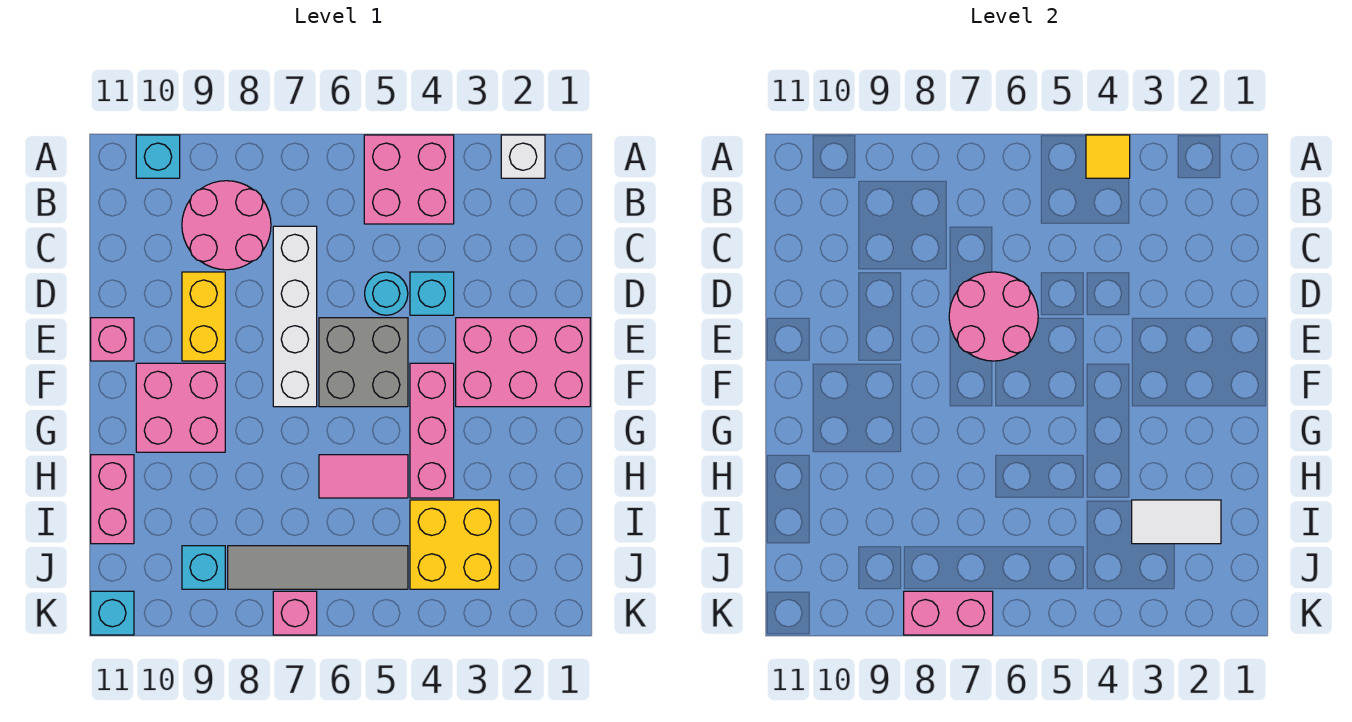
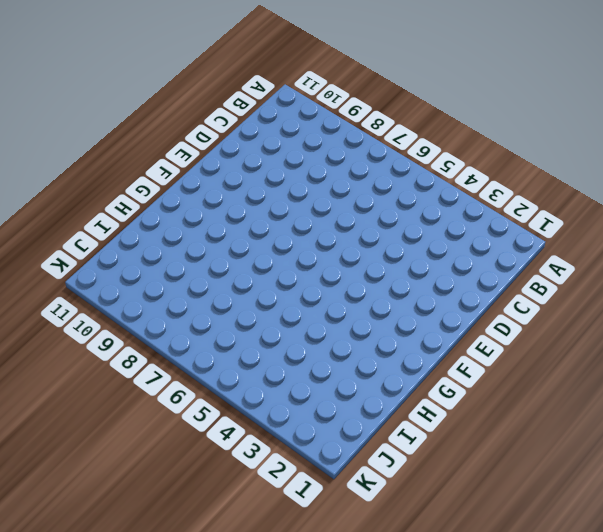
none -> white brick A2 level 1
none -> pink brick A4:B5 level 1
none -> cyan brick A10 level 1

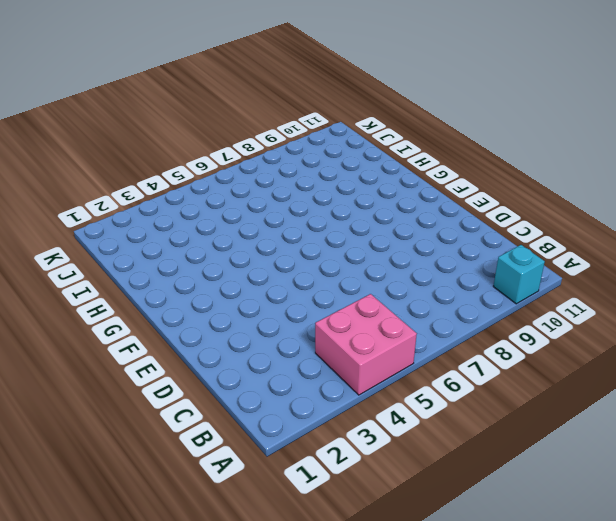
none -> white brick A2 level 1
none -> pink round brick B8:C9 level 1
none -> white brick C7:F7 level 1

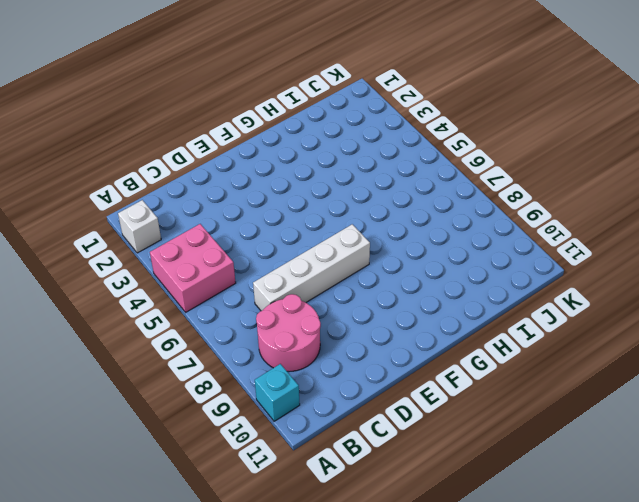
none -> cyan brick D4 level 1
none -> cyan round brick D5 level 1
none -> yellow brick D9:E9 level 1

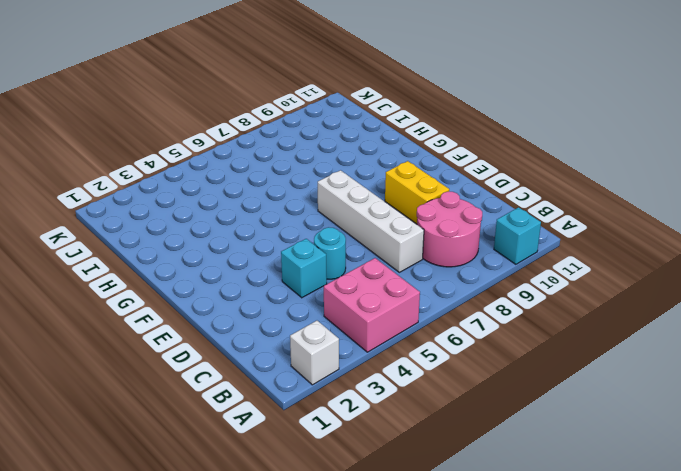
none -> pink brick E1:F3 level 1
none -> grey brick E5:F6 level 1
none -> pink brick E11 level 1

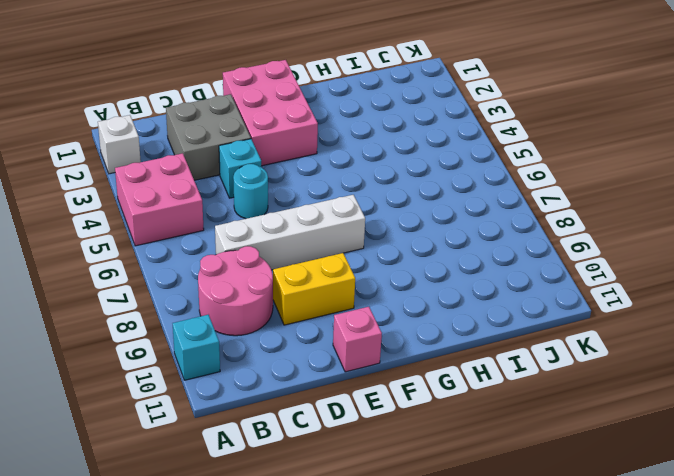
grey brick C2:D3 level 1 -> grey brick E5:F6 level 1
none -> pink brick F4:H4 level 1
none -> pink brick F9:G10 level 1
none -> pink tile H5:H6 level 1

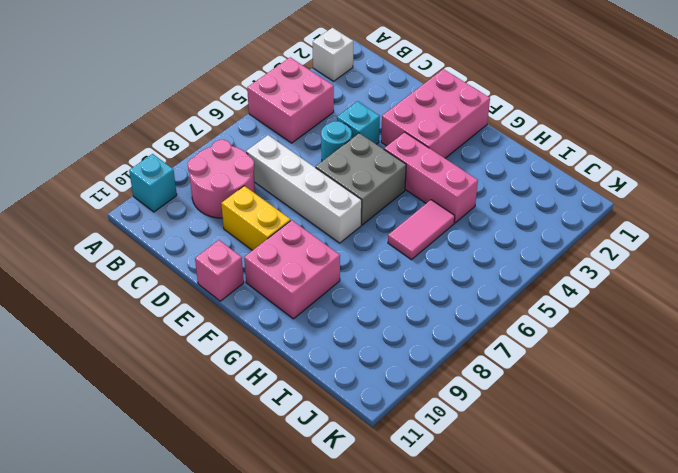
none -> pink brick H11:I11 level 1
none -> yellow brick I3:J4 level 1
none -> grey tile J5:J8 level 1

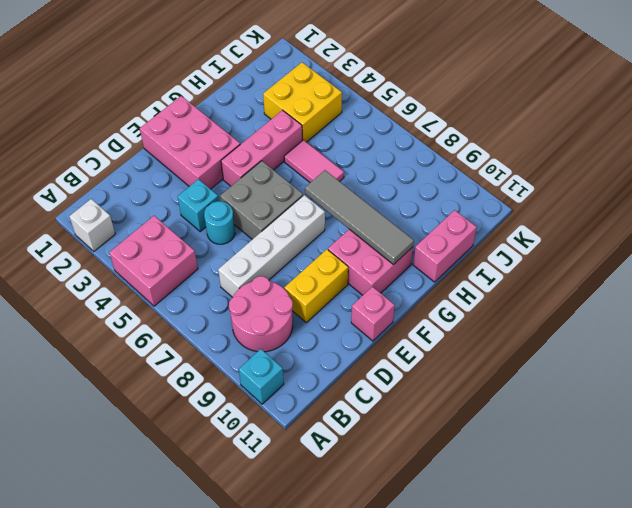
grey tile G7:G10 level 2 -> grey tile J5:J8 level 1
none -> cyan brick J9 level 1
none -> pink brick K7 level 1
none -> cyan brick K11 level 1

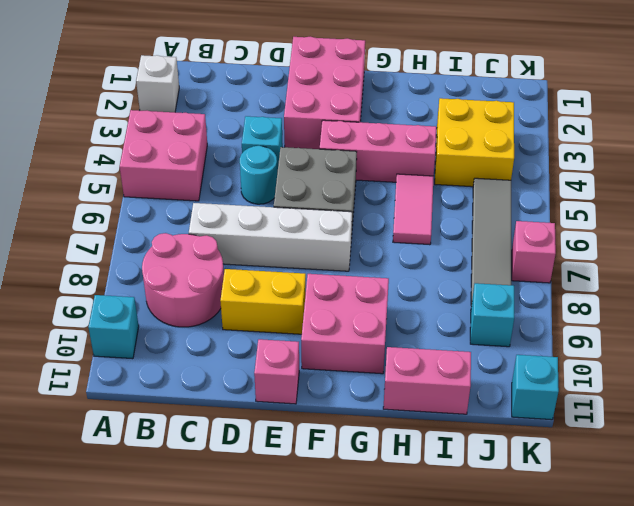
none -> yellow tile A4 level 2
none -> pink round brick D6:E7 level 2
none -> white tile I2:I3 level 2

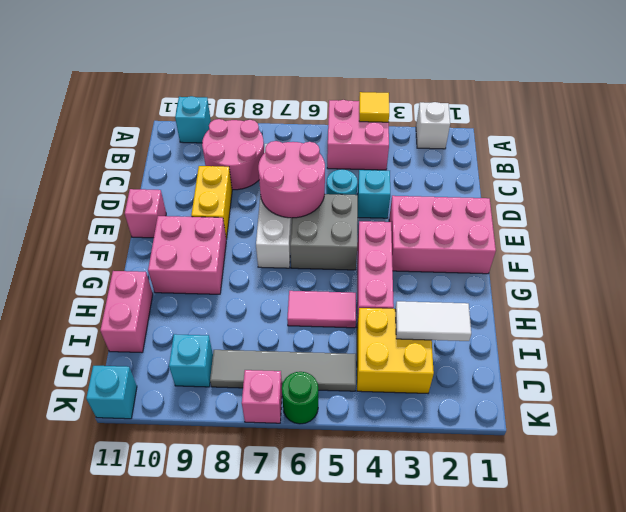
green round brick K6 level 1 -> none
none -> pink brick K7:K8 level 2

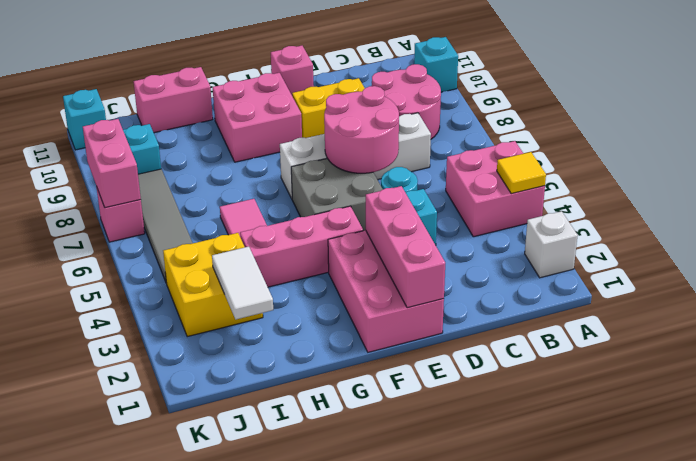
pink brick E1:E3 level 2 -> none

